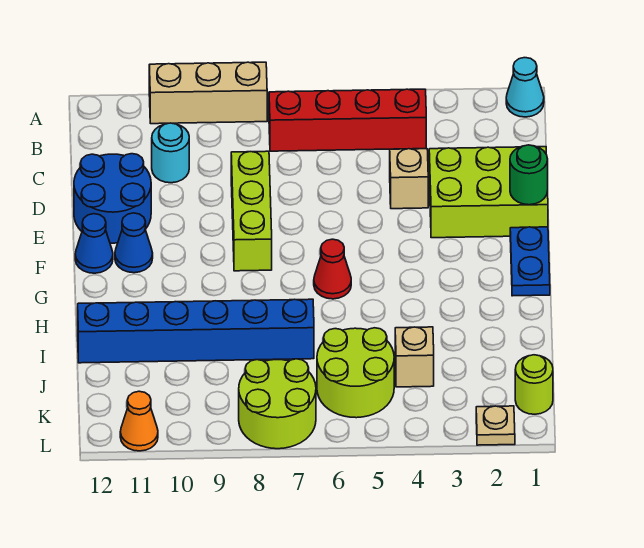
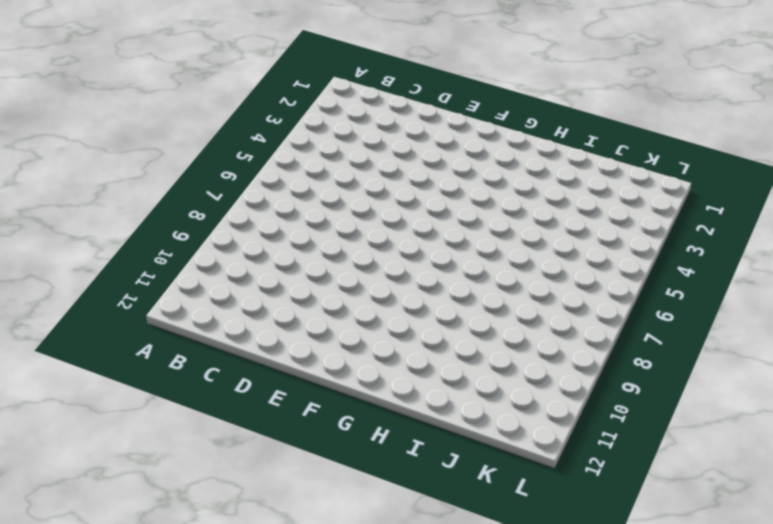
none -> cyan cone A1 level 1
none -> tan brick A8:A10 level 1
none -> red brick B4:B7 level 1

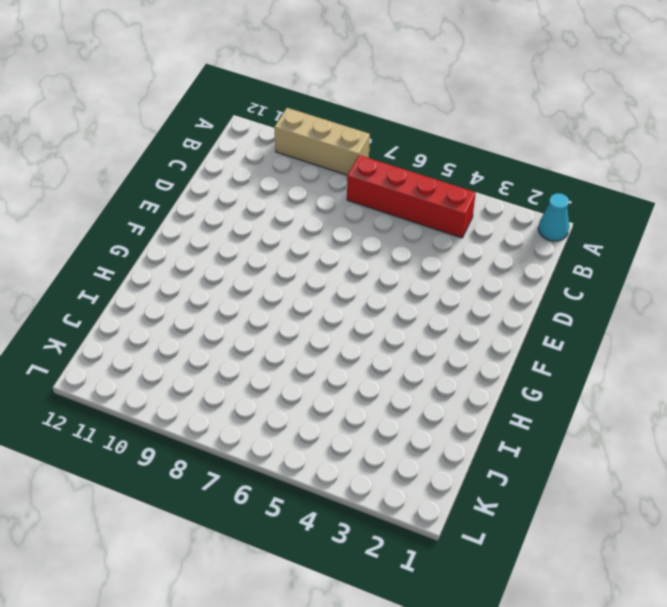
none -> cyan round brick C10 level 1
none -> lime brick D1:E3 level 1
none -> tan brick D4 level 1

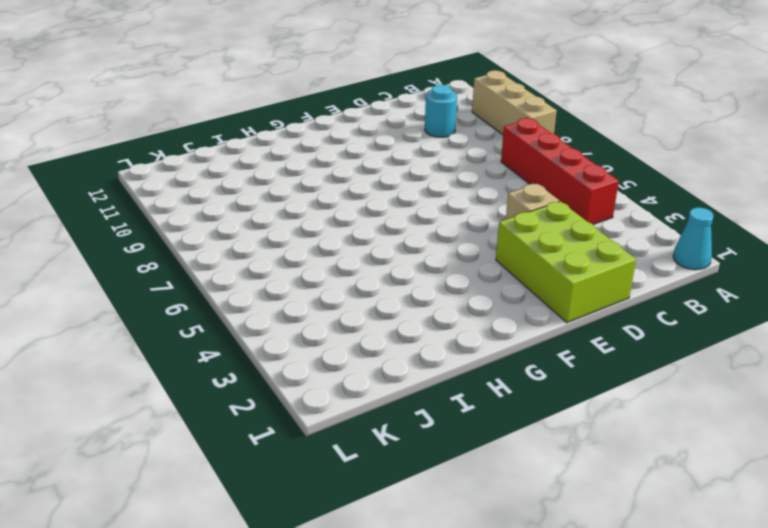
none -> lime brick D8:F8 level 1
none -> blue round brick D11:E12 level 1
none -> blue plate F1:G1 level 1

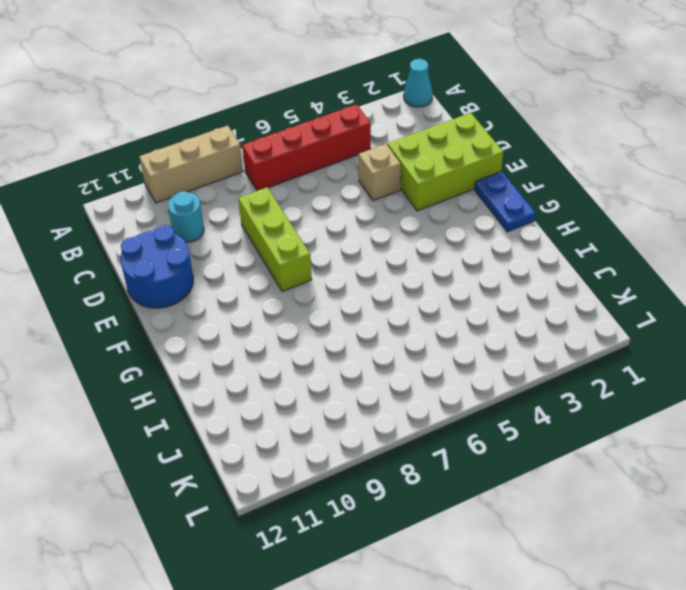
none -> blue cone F11 level 1
none -> blue cone F12 level 1
none -> red cone G6 level 1

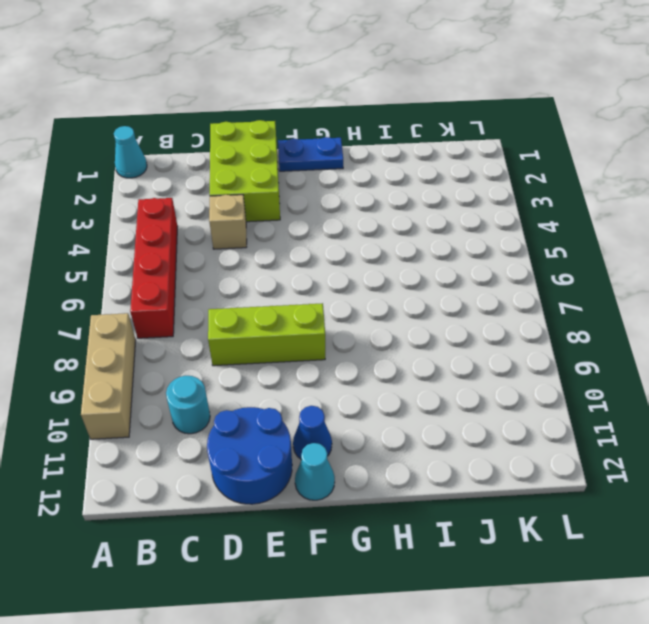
cyan cone F12 level 1 -> blue cone F12 level 1
none -> red cone G6 level 1
none -> blue brick I7:I12 level 1
none -> tan brick J4 level 1

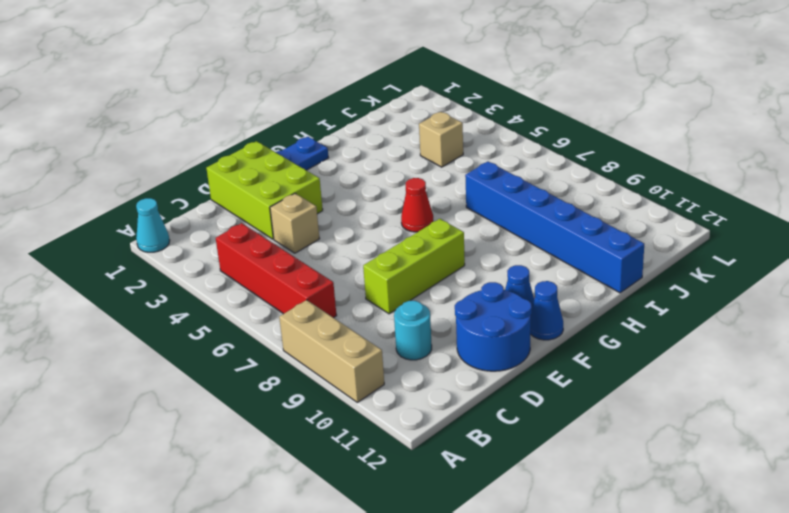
none -> lime round brick J5:K6 level 1
none -> lime round brick K1 level 1
none -> lime round brick K7:L8 level 1

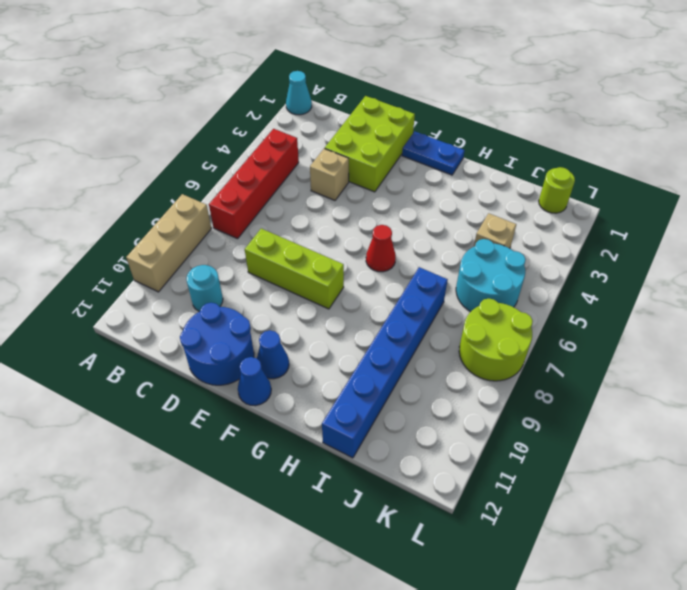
cyan round brick J5:K6 level 1 -> lime round brick J5:K6 level 1
none -> tan plate L2 level 1
none -> orange cone L11 level 1
none -> green round brick E1 level 2

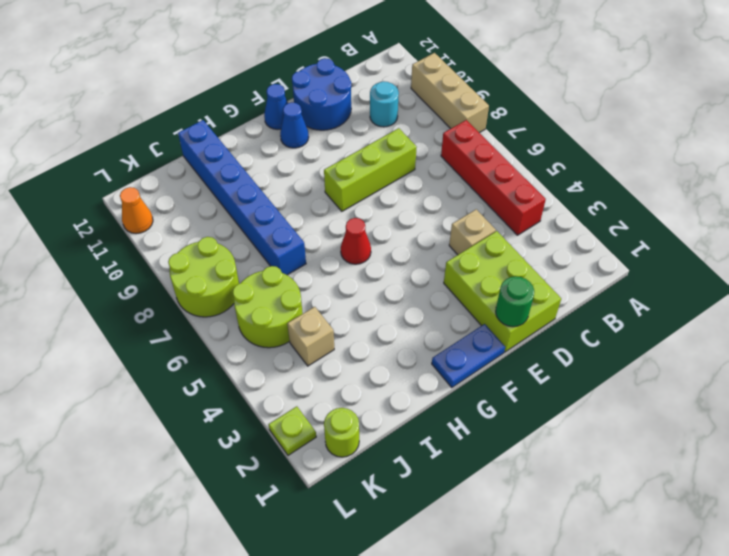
lime plate L2 level 1 -> tan plate L2 level 1
none -> cyan cone A1 level 1

